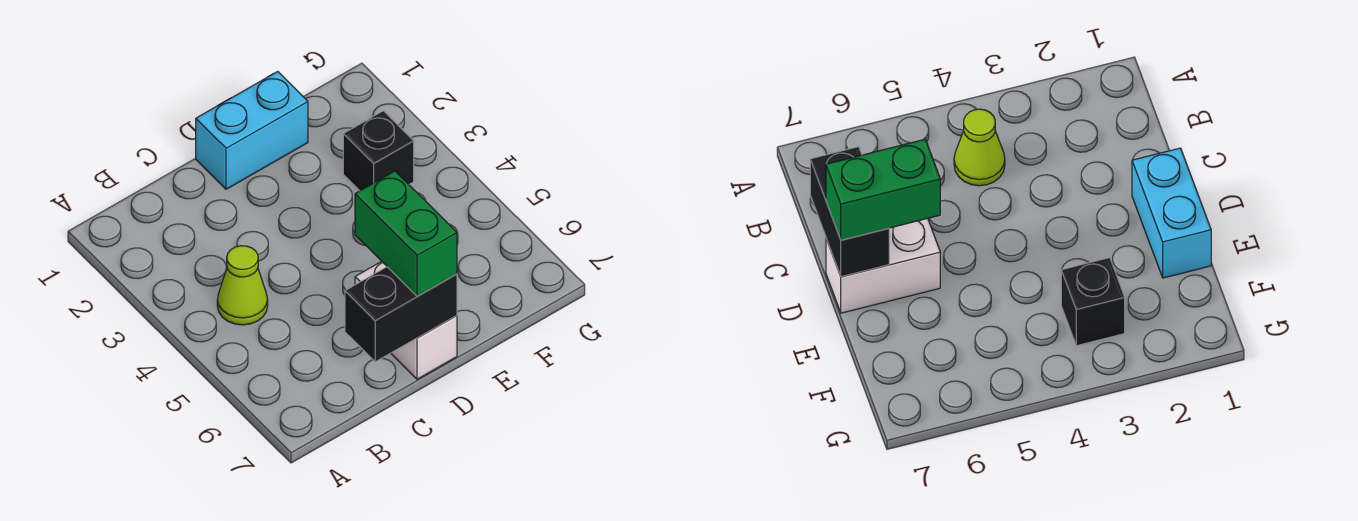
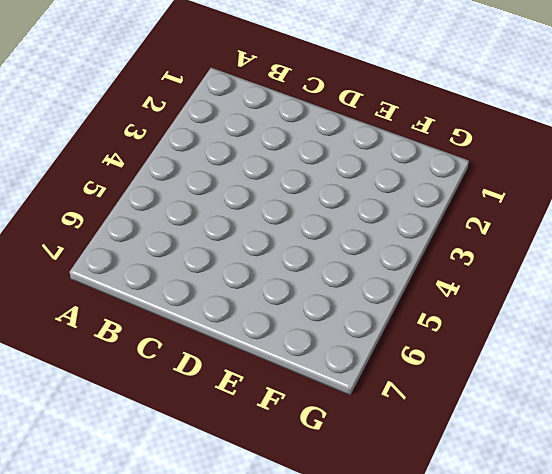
none -> lime cone B4 level 1
none -> cyan brick D1:E1 level 1

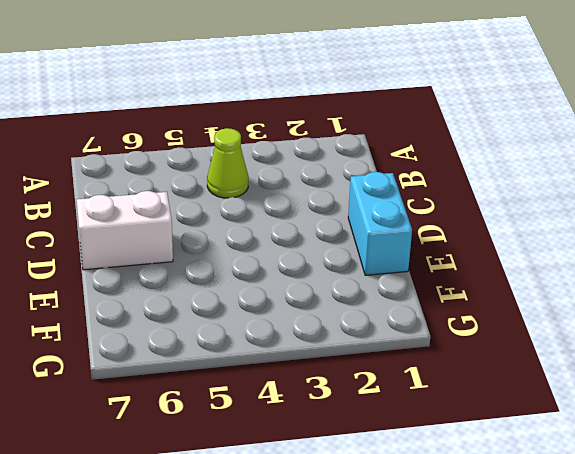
none -> black brick F3 level 1
none -> black brick C7:D7 level 2

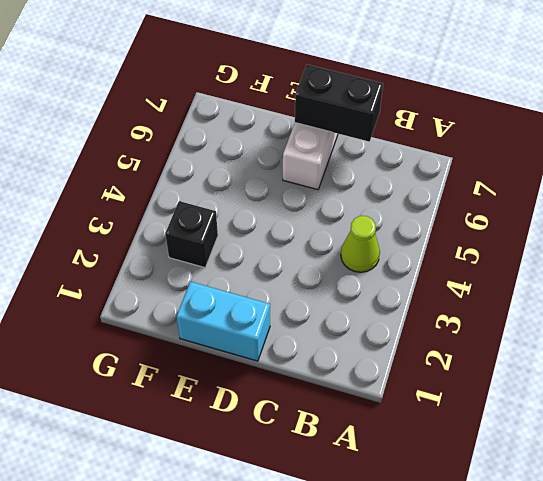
none -> green brick D6:D7 level 3

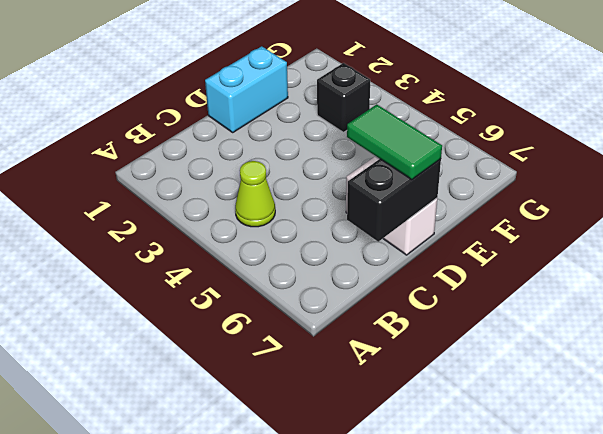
green tile D6:D7 level 3 -> green brick D6:D7 level 3

